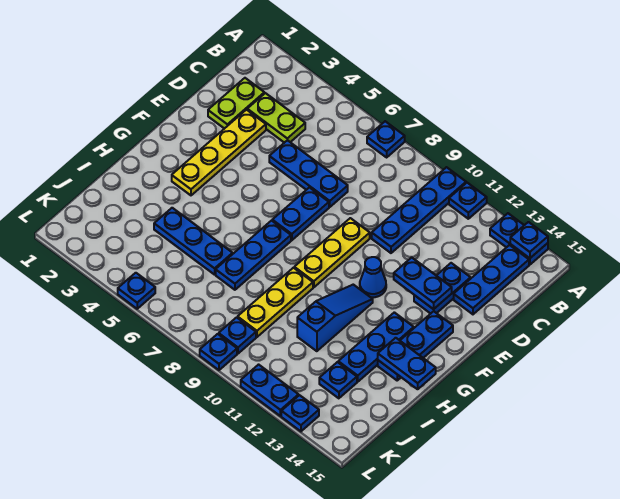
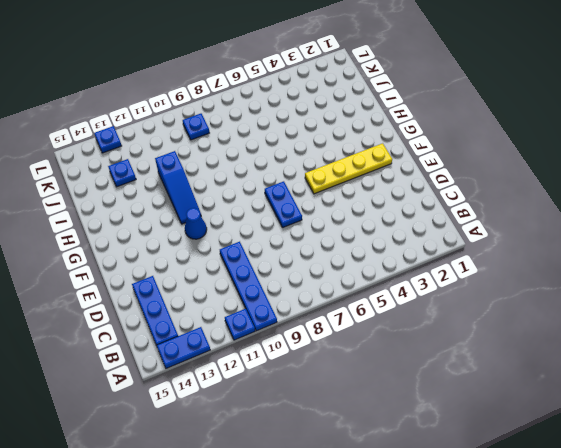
yellow plate F2:F5 level 1 -> yellow plate D3:G3 level 1
none -> blue plate A7 level 1
none -> lime plate C2:D2 level 1
none -> lime plate C3:C4 level 1

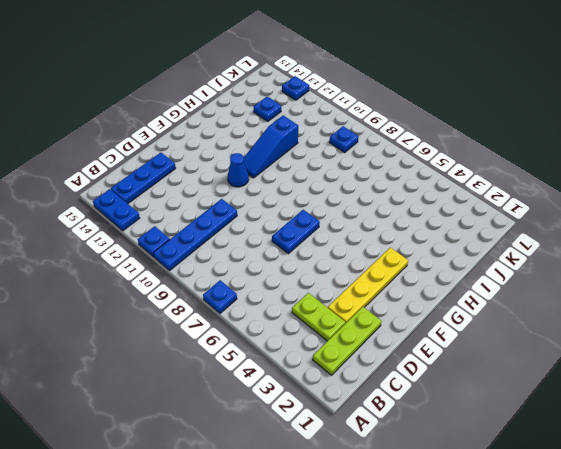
lime plate B2:D2 level 1 -> lime plate C2:D2 level 1
none -> blue plate D5:D7 level 1
none -> blue plate D13:E13 level 1
none -> yellow plate E9:G9 level 1

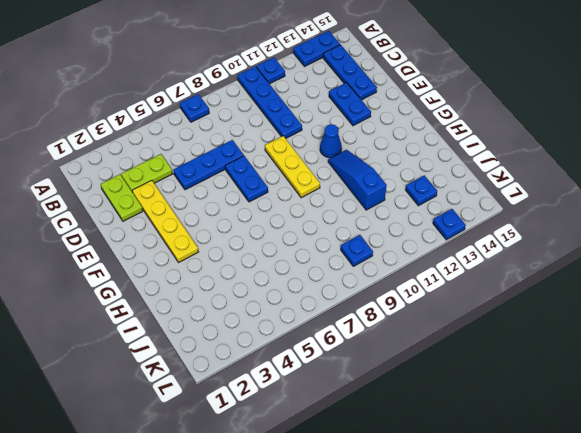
none -> blue plate F14:H14 level 1
none -> blue plate G7:I7 level 1
none -> blue plate G13:I13 level 1

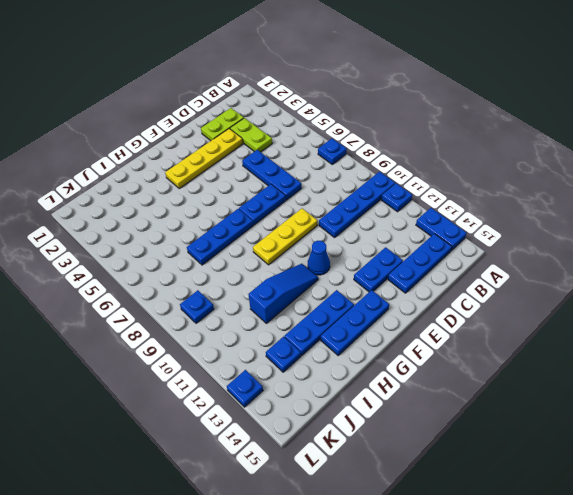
none -> yellow plate H9:J9 level 1
none -> blue plate I4:I6 level 1
none -> blue plate L5 level 1

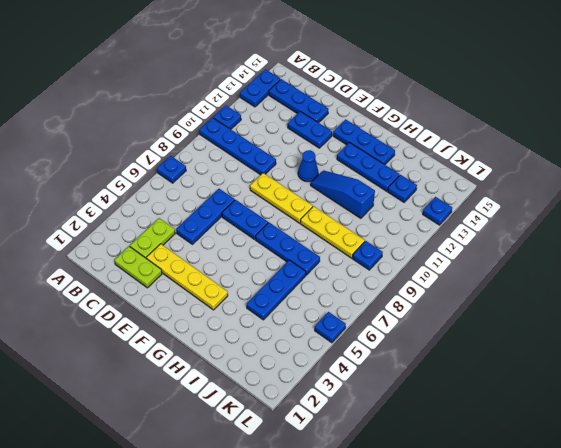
none -> blue plate L9 level 1
none -> blue plate L11:L12 level 1
none -> blue plate A14 level 2

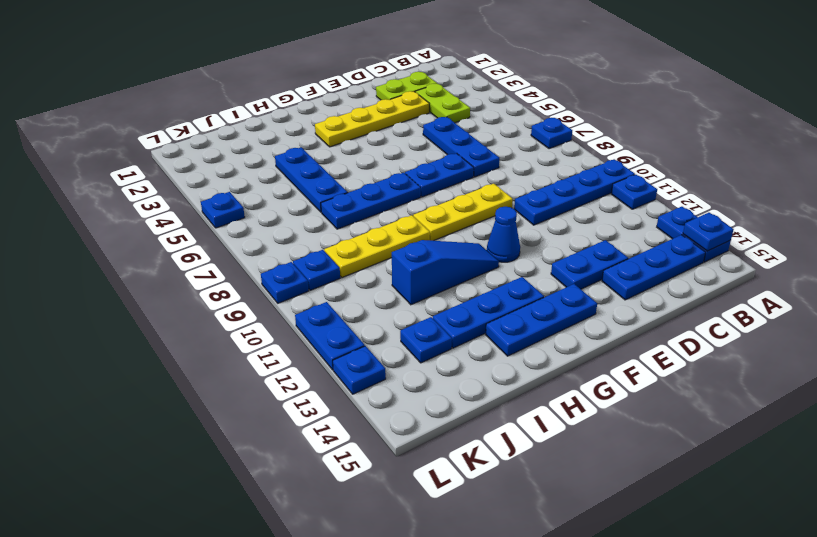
none -> blue plate E12:E13 level 2
none -> blue plate H14:H15 level 2

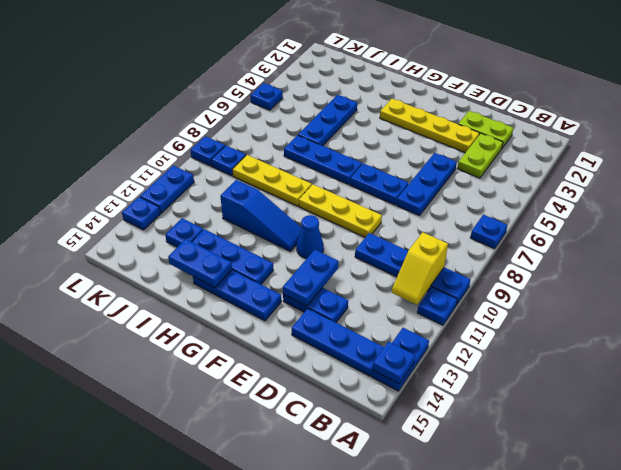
yellow slope B10:B11 level 2 top 10 -> none
blue plate H14:I14 level 2 -> blue plate H14:H15 level 2

